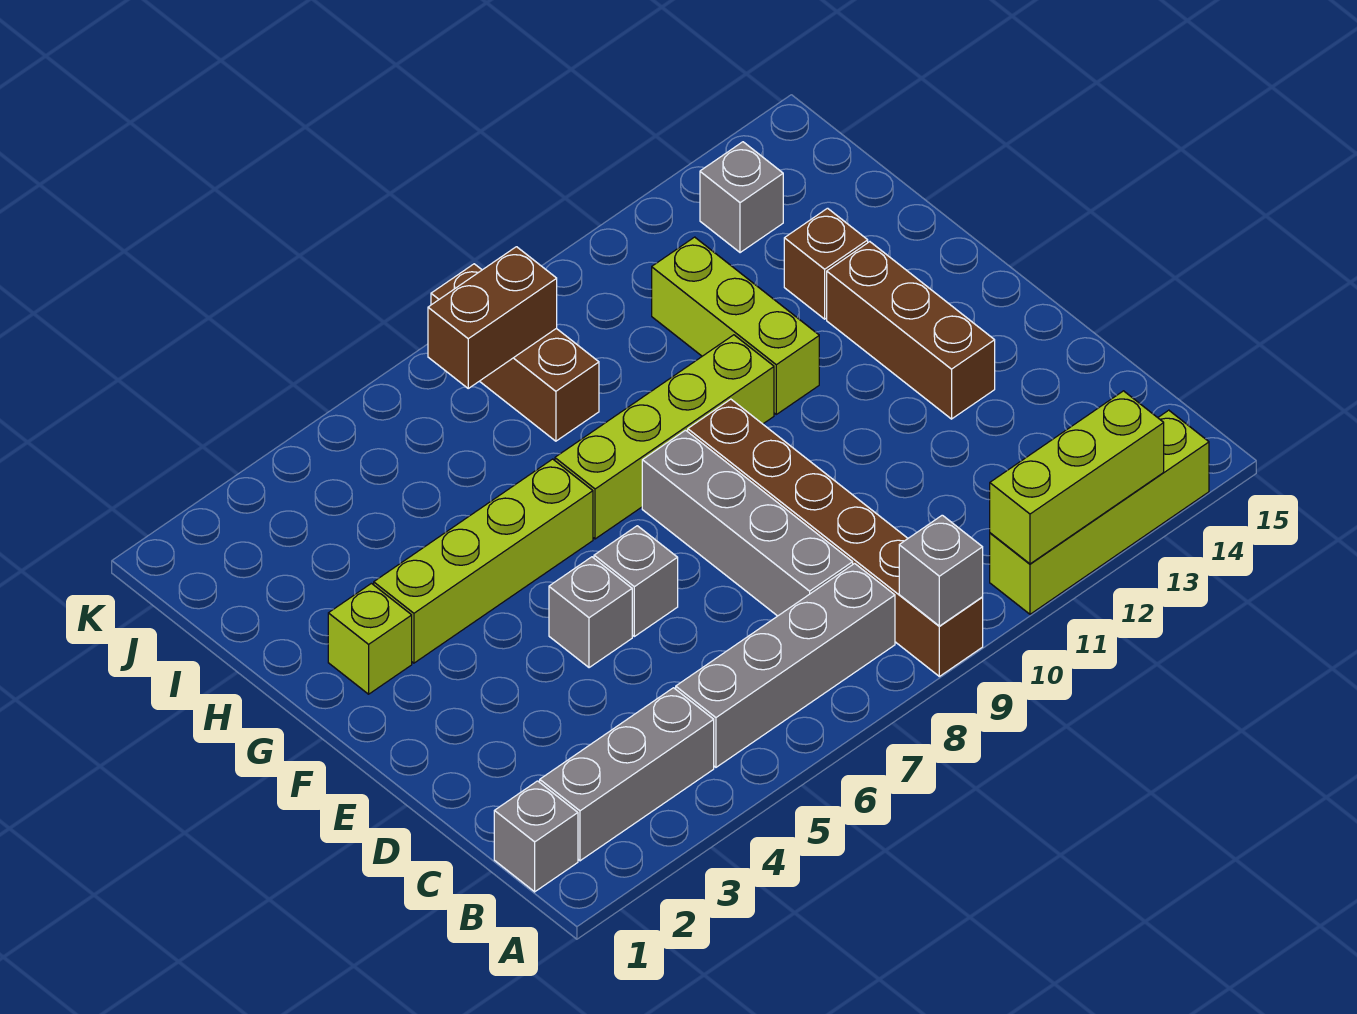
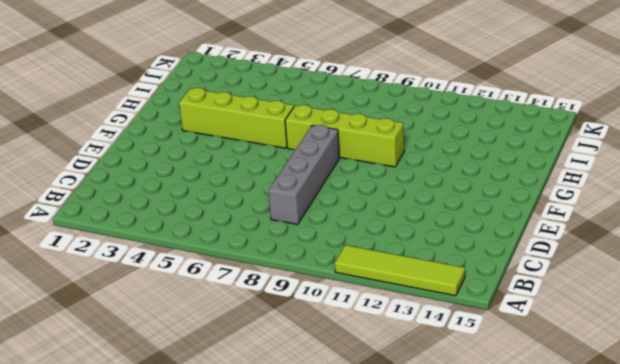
lime tile A11:A14 level 1 -> lime brick A11:A14 level 1
none -> brown brick A9:F9 level 1
none -> grey brick B1 level 1
none -> grey brick B2:B4 level 1

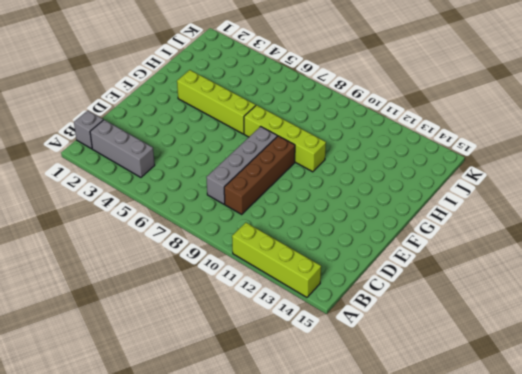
brown brick C9:F9 level 1 -> brown brick A9:F9 level 1
none -> grey brick B5:B8 level 1
none -> grey brick E5 level 1
none -> grey brick E6 level 1

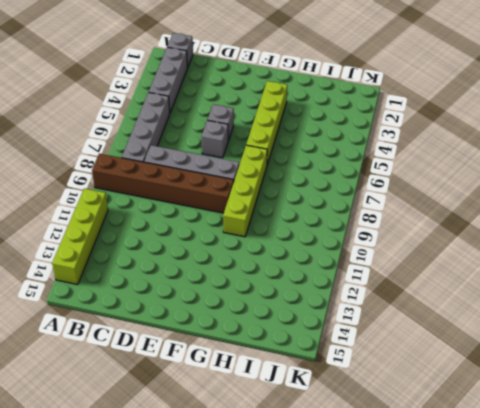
none -> brown brick E13:G13 level 1
none -> lime brick G2 level 1
none -> lime brick G11:I11 level 1

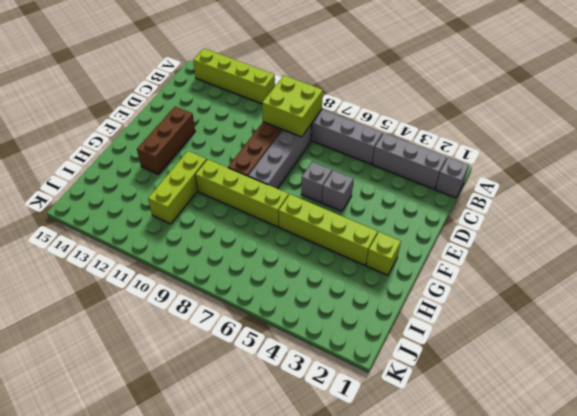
lime brick B8:C9 level 2 -> none
none -> brown brick H13 level 1
none -> brown brick I8:K8 level 1
none -> grey brick J13 level 1

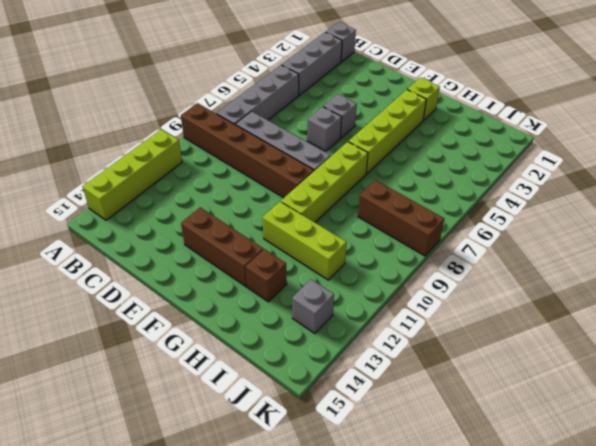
none -> grey brick A9 level 2
none -> lime brick A11:A13 level 2
none -> brown brick J7:J8 level 2

